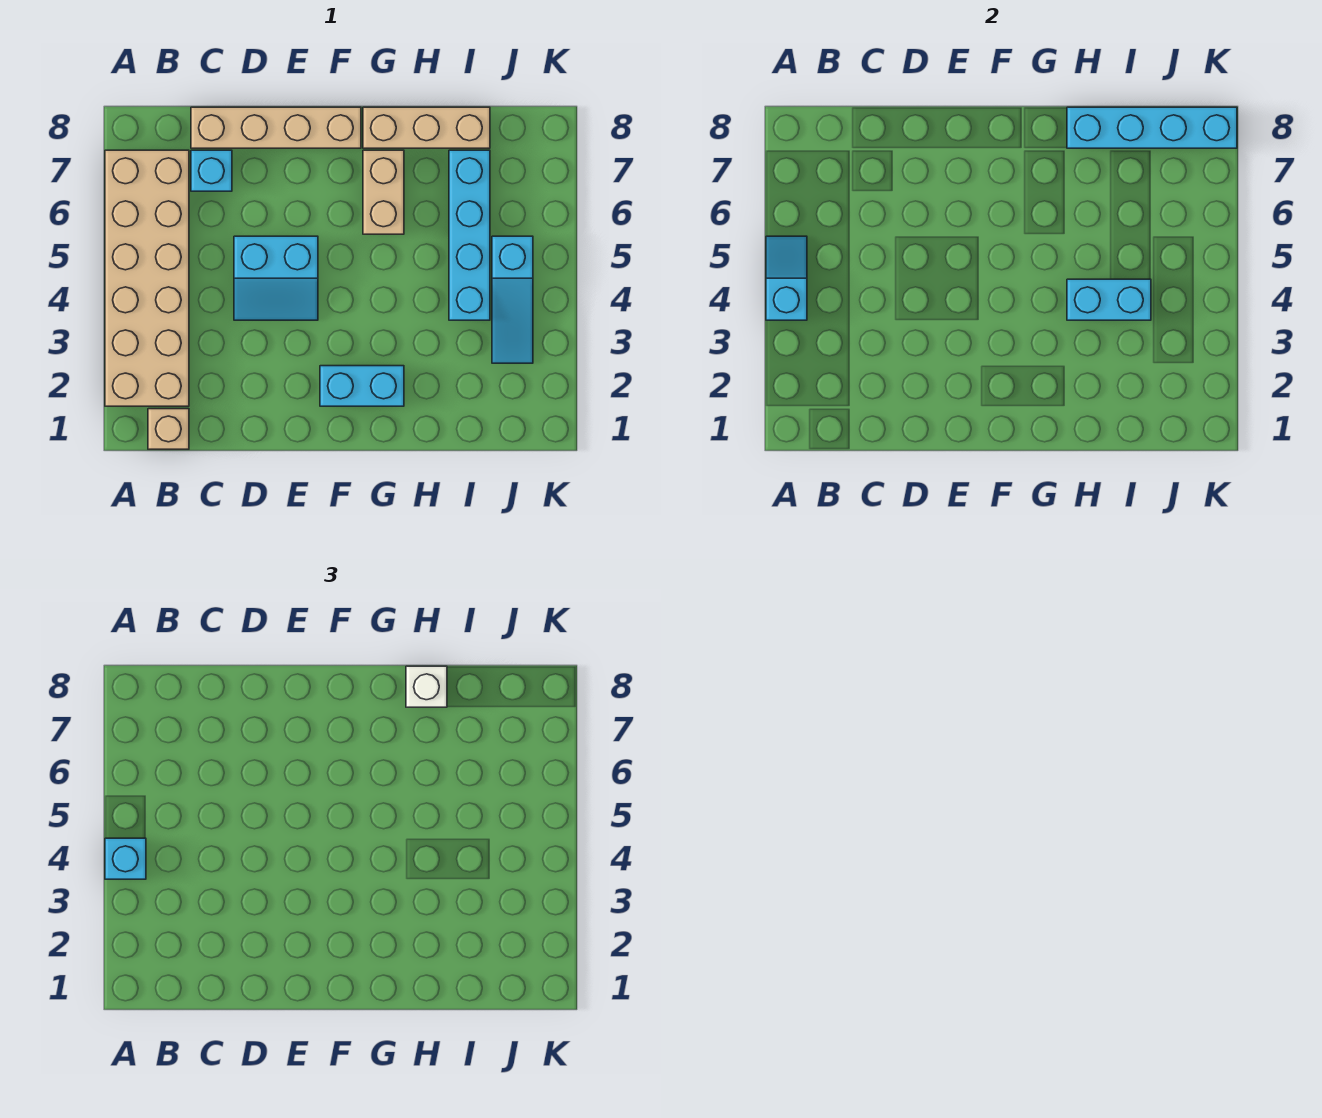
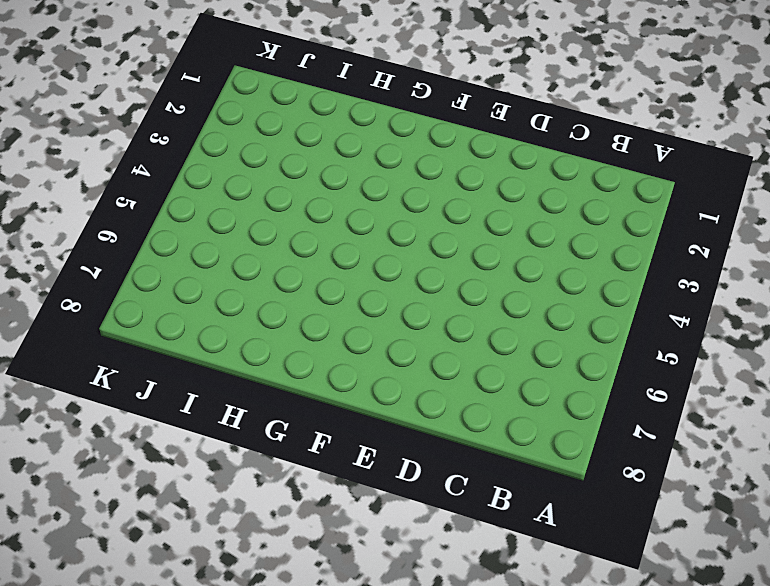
none -> tan brick A2:B7 level 1
none -> tan brick B1 level 1
none -> cyan brick C7 level 1

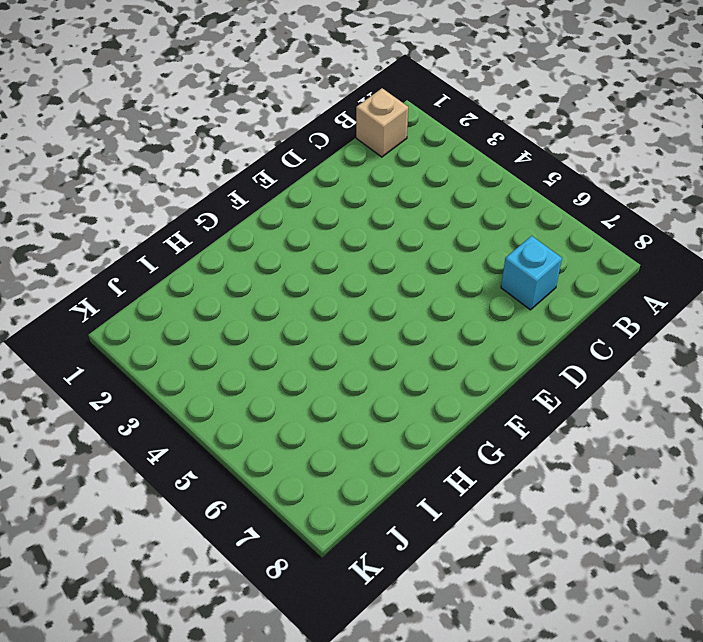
none -> tan brick A2:B7 level 1
none -> tan brick C8:F8 level 1
none -> cyan slope D4:E5 level 1 top 5

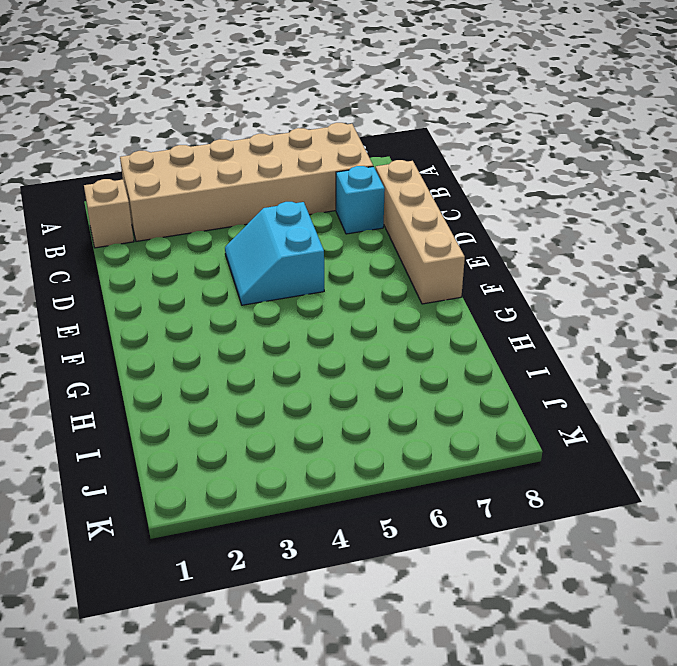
none -> cyan brick F2:G2 level 1
none -> tan brick G6:G7 level 1
none -> tan brick G8:I8 level 1

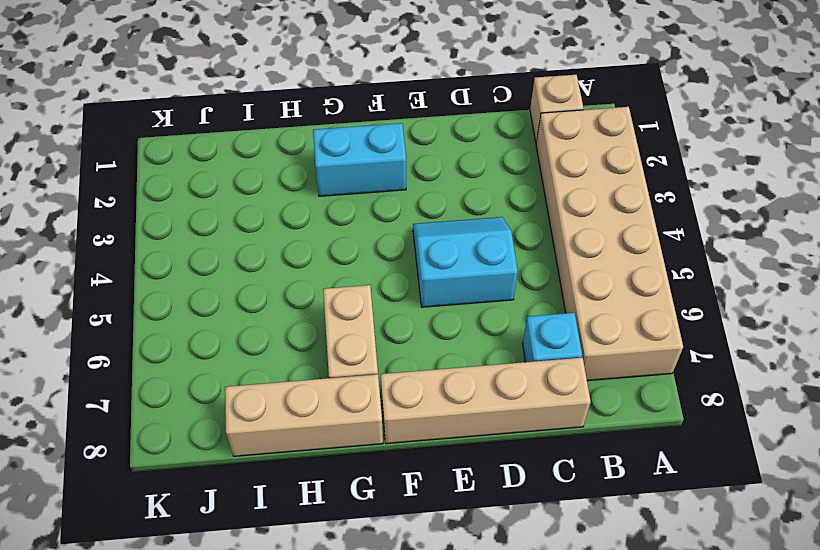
none -> cyan brick I4:I7 level 1
none -> cyan slope J3:J5 level 1 top 5
none -> cyan slope A4:A5 level 2 top 4

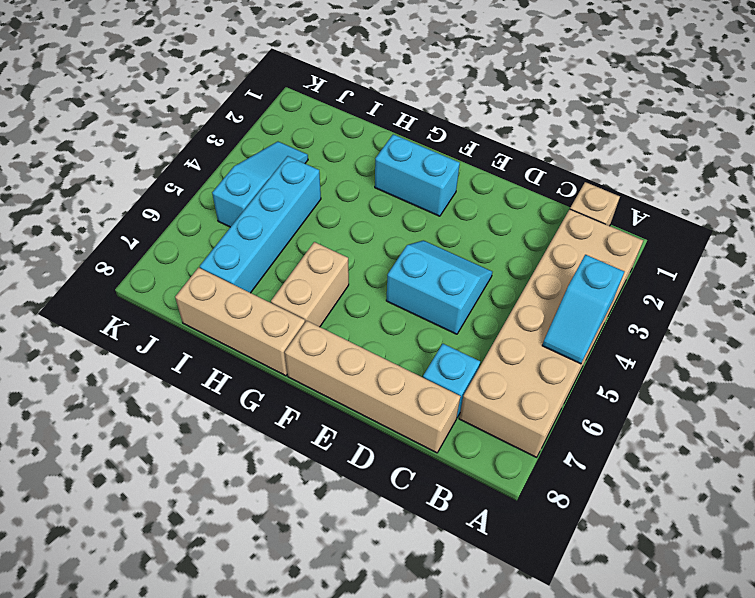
none -> cyan brick H4:I4 level 2
none -> cyan brick H8:K8 level 2
none -> cyan brick A4 level 3

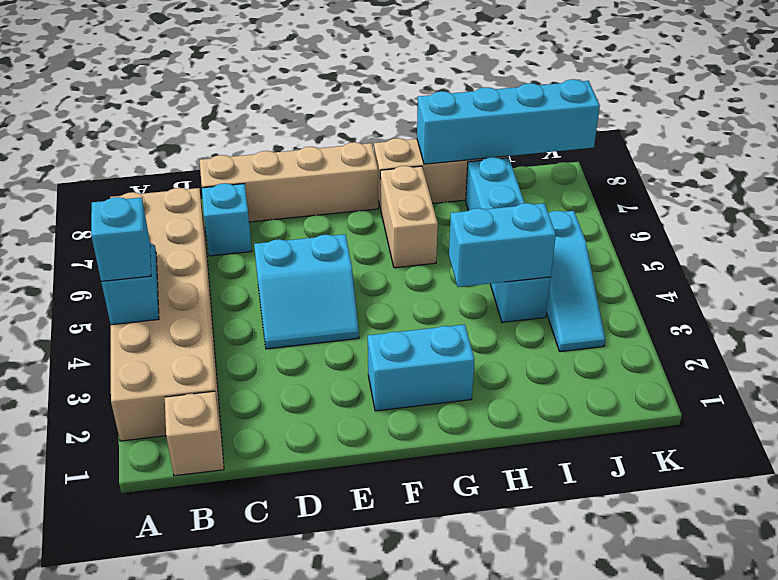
none -> white brick H8 level 3

